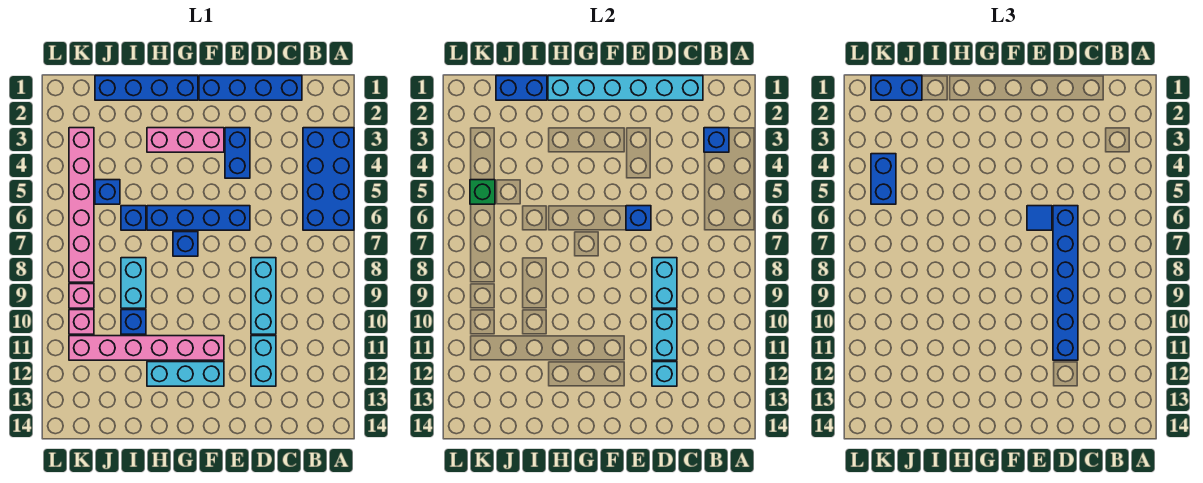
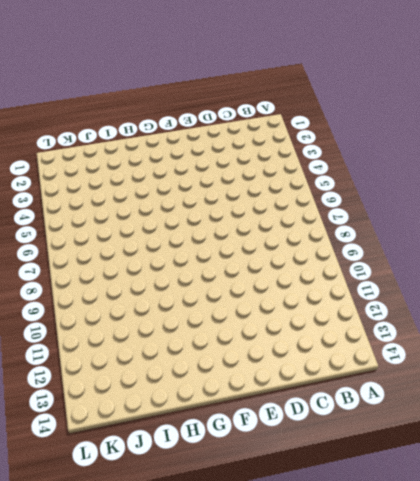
none -> blue brick A3:B6 level 1
none -> blue brick C1:F1 level 1
none -> cyan brick D8:D10 level 1
none -> cyan brick D11:D12 level 1

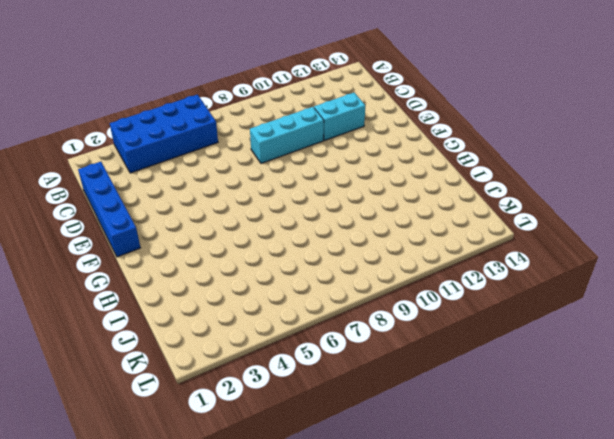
none -> blue brick E3:E4 level 1
none -> blue brick E6:H6 level 1
none -> pink brick F3:H3 level 1
none -> pink brick F11:K11 level 1

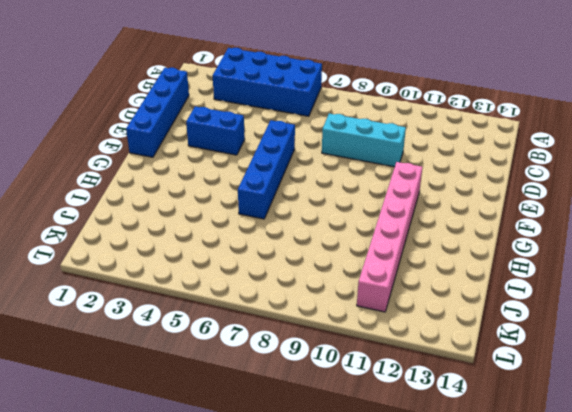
none -> cyan brick D11:D12 level 1
none -> pink brick F3:H3 level 1
none -> cyan brick F12:H12 level 1
none -> blue brick G1:J1 level 1

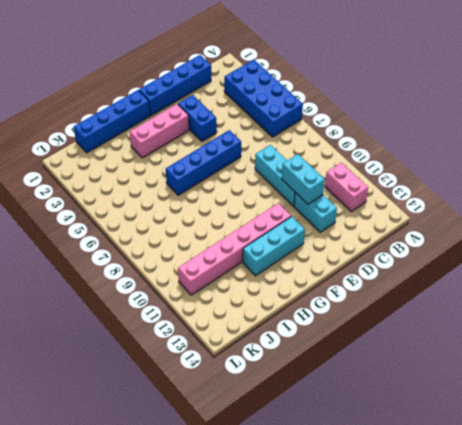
pink brick B11:B12 level 1 -> none
none -> blue brick G7 level 1
none -> blue brick I6 level 1
none -> cyan brick I8:I9 level 1
none -> blue brick I10 level 1

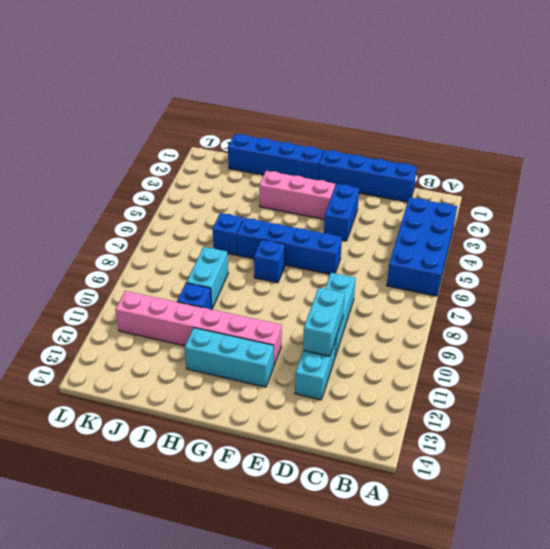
none -> blue brick J5 level 1
none -> pink brick K3:K8 level 1
none -> pink brick K9 level 1
none -> pink brick K10 level 1

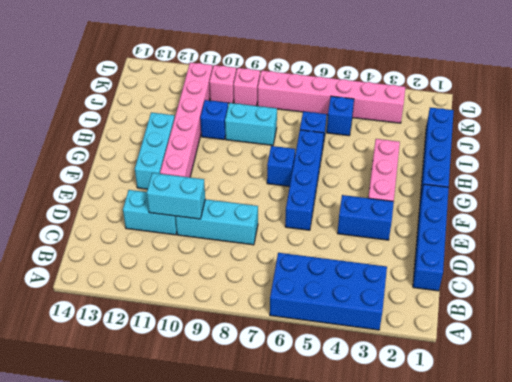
none -> blue brick B3 level 2
none -> cyan brick C1:H1 level 2
none -> cyan brick D8:D9 level 2
none -> cyan brick D12 level 2

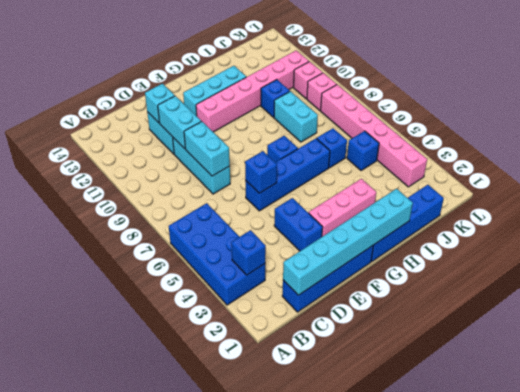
none -> blue brick I1:J1 level 2
none -> green brick K5 level 2
none -> blue brick D6:D11 level 3
none -> blue tile E6 level 3

